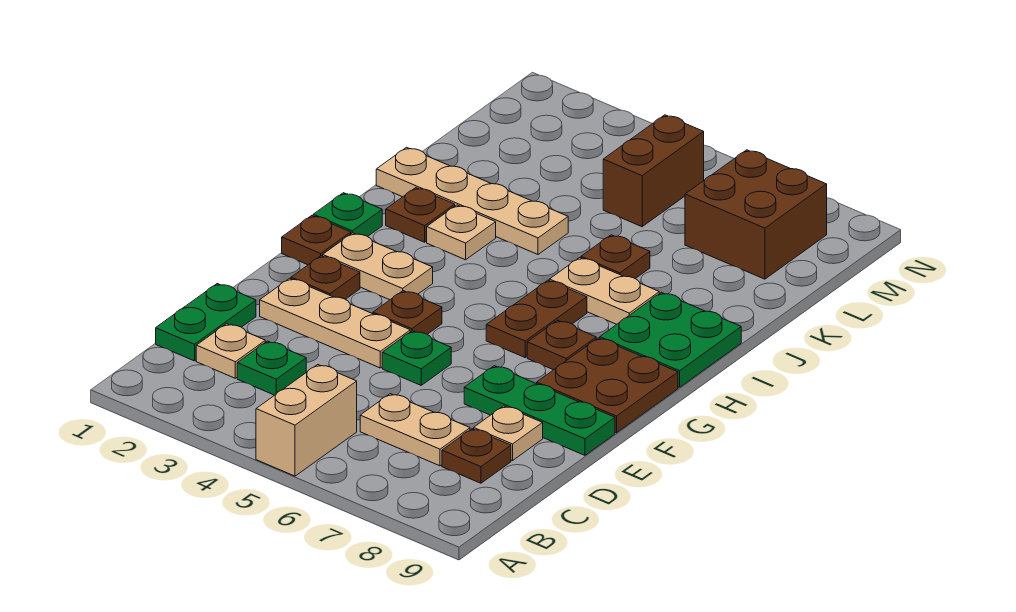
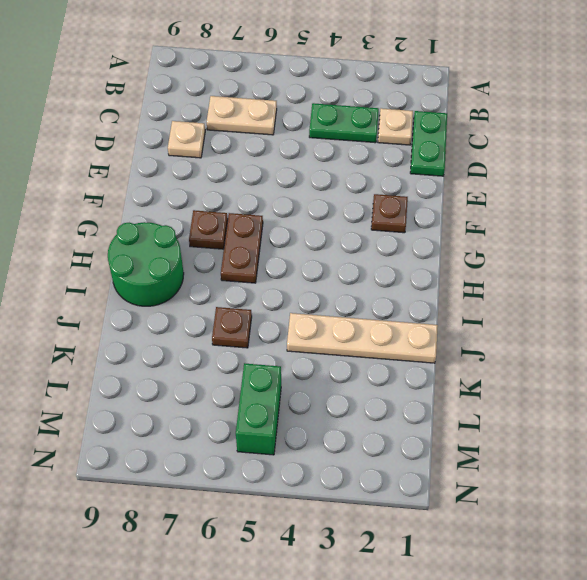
green plate C3:C4 level 1 -> green plate C3 level 1
green round brick H8:I9 level 1 -> green plate H8:I9 level 1
green brick L5:M5 level 1 -> brown brick L5:M5 level 1
none -> tan brick A5:B5 level 1
none -> brown plate C8 level 1
none -> tan plate E2:E4 level 1

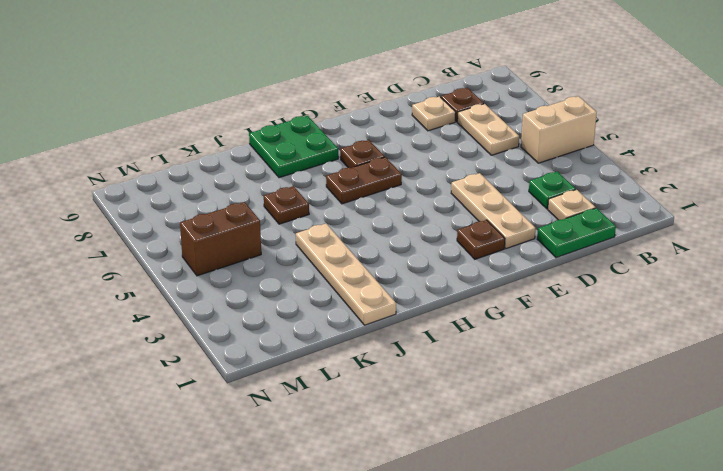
none -> green plate E5 level 1
none -> green plate E7:E9 level 1
none -> brown plate F4 level 1

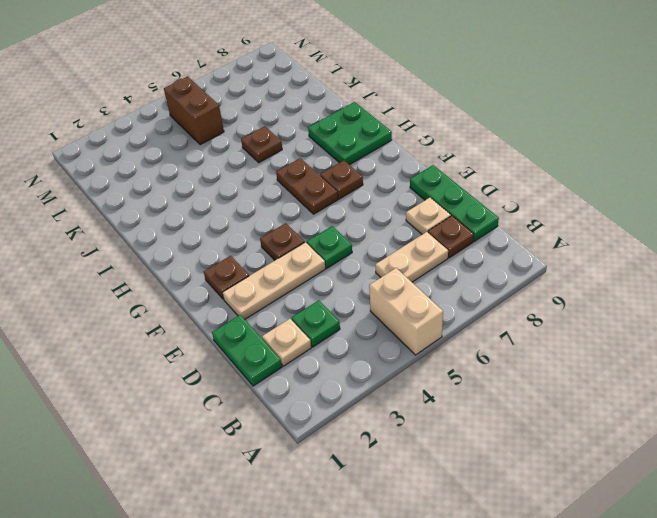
green plate C9:E9 level 1 -> green plate E7:E9 level 1
none -> brown plate F8:G9 level 1
none -> brown plate G1 level 1
none -> tan plate G2:G3 level 1

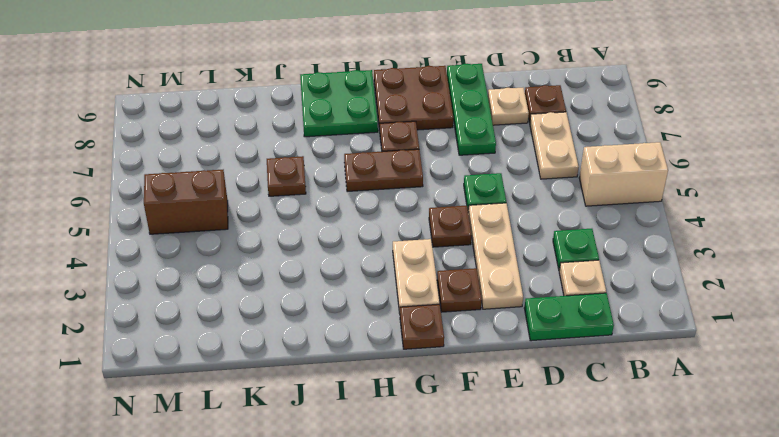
none -> green plate H1 level 1
none -> brown plate I2 level 1
none -> tan plate I3 level 1

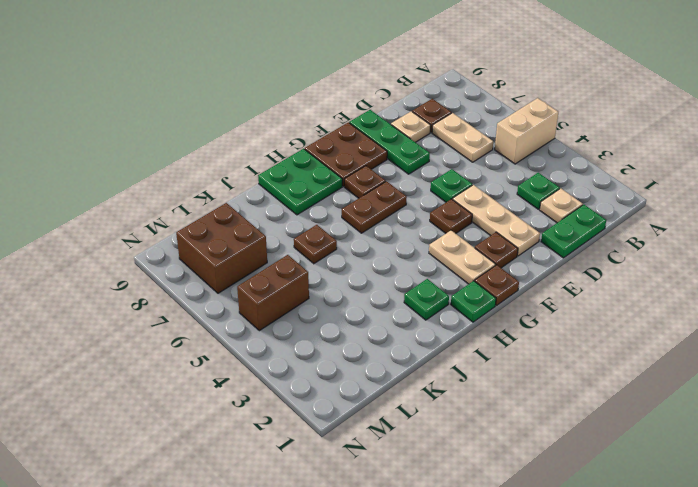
green plate I2 level 1 -> brown plate I2 level 1
none -> tan plate I3 level 1
none -> tan plate I6:I7 level 1
none -> tan plate J1:J4 level 1

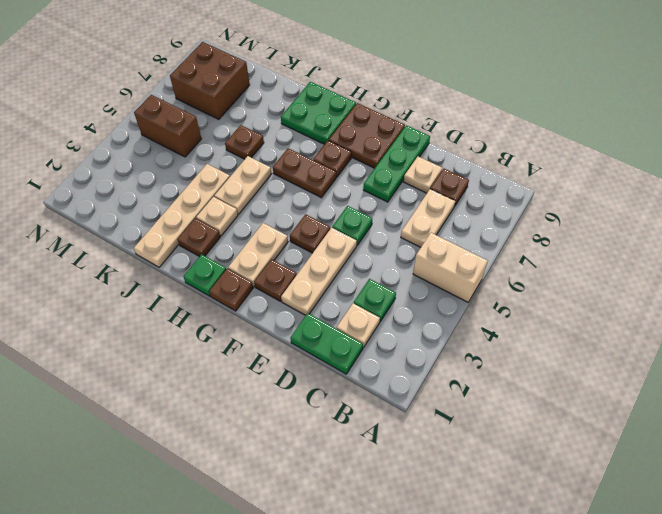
tan plate I4:I5 level 1 -> tan plate I6:I7 level 1

